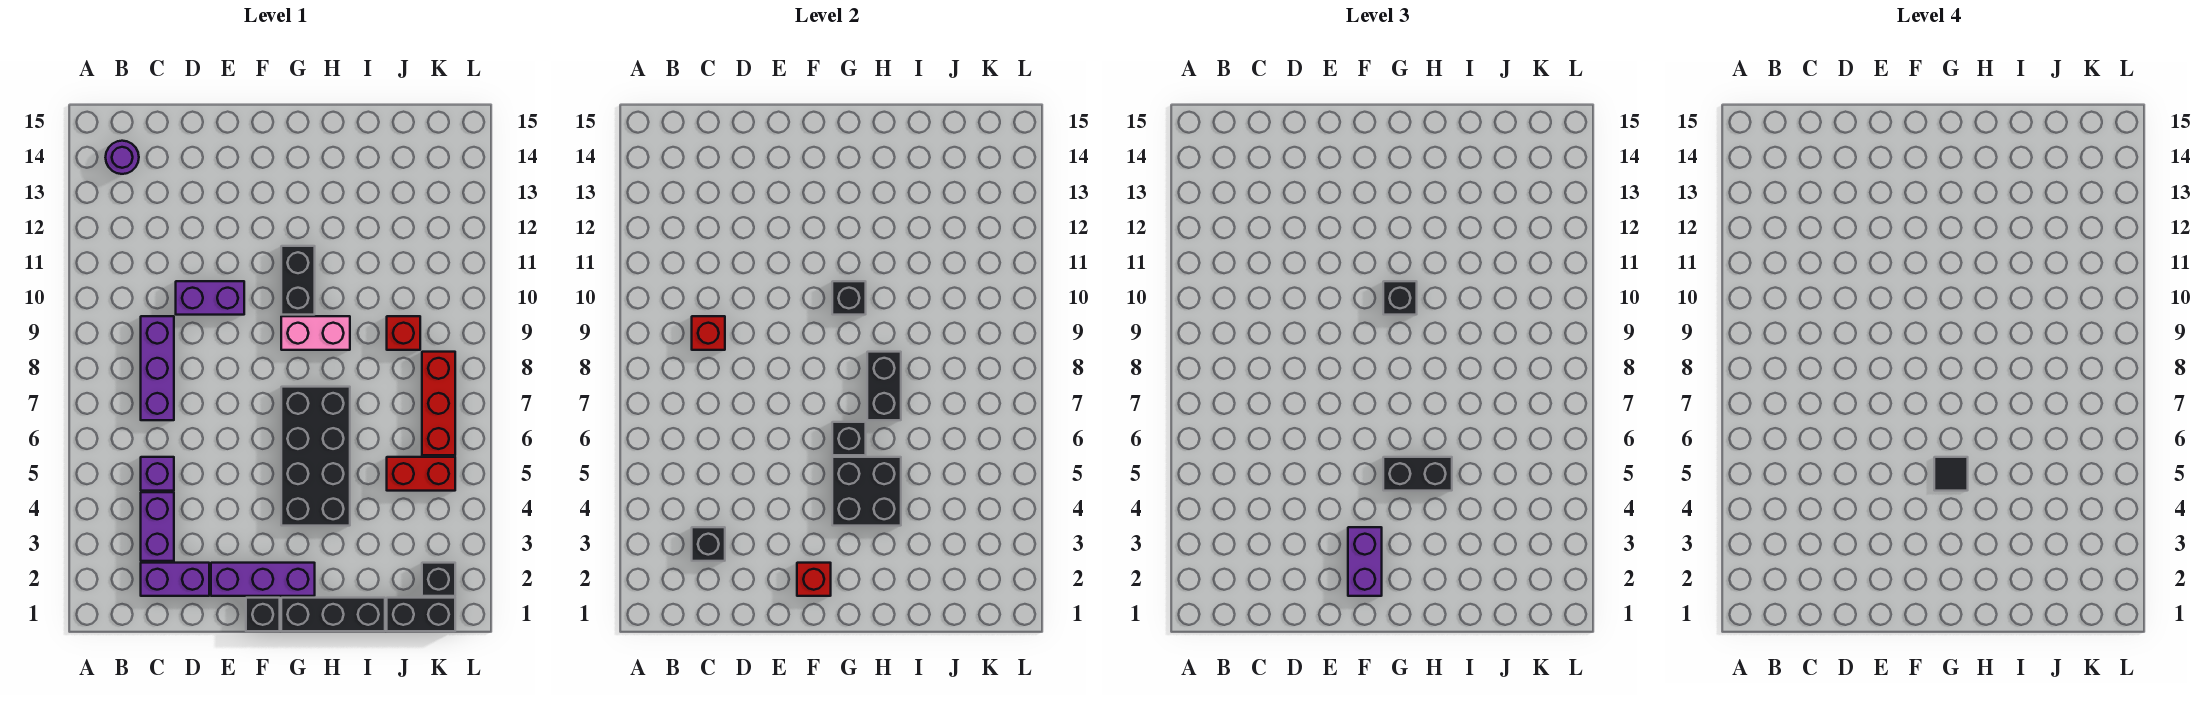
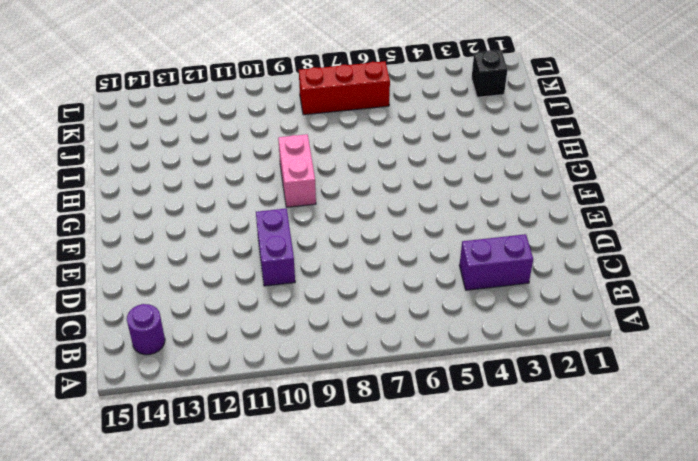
none -> purple brick C2:D2 level 1
none -> purple brick C5 level 1
none -> purple brick C7:C9 level 1

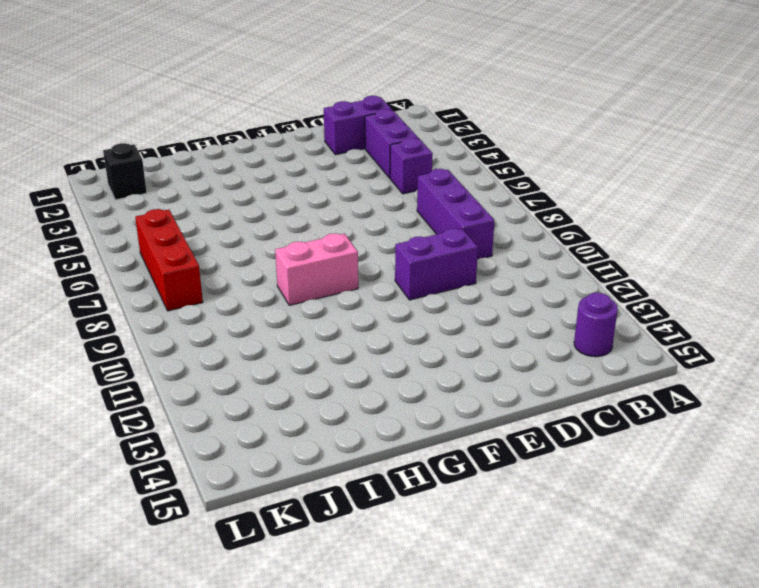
none -> purple brick E2:G2 level 1
none -> black brick F1 level 1
none -> black brick G1:I1 level 1

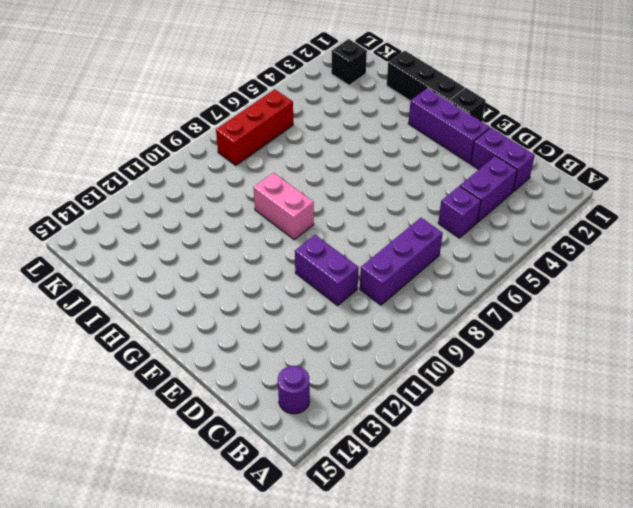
none -> black brick G4:H7 level 1
none -> black brick G10:G11 level 1
none -> black brick J1:K1 level 1

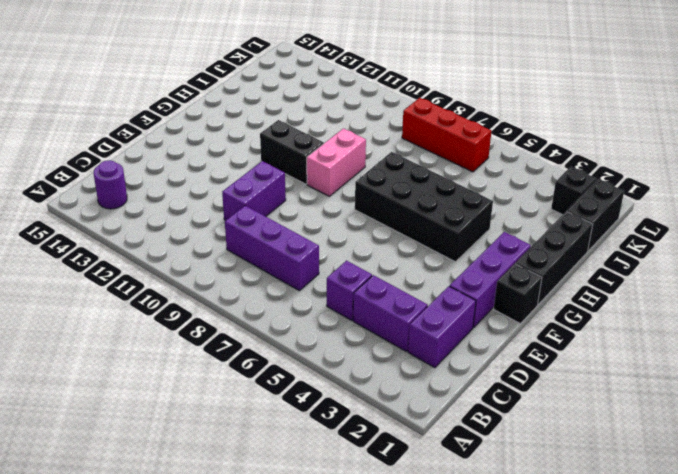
none -> red brick J5:K5 level 1
none -> red brick J9 level 1
none -> black brick C3 level 2

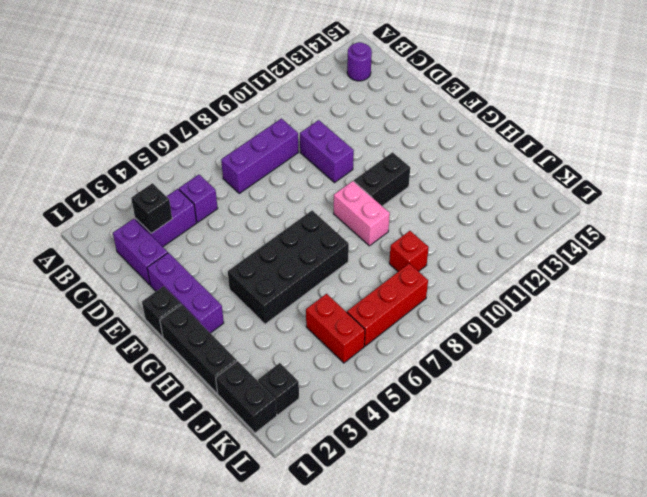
none -> red brick C9 level 2
none -> red brick F2 level 2
none -> black brick G4:H5 level 2

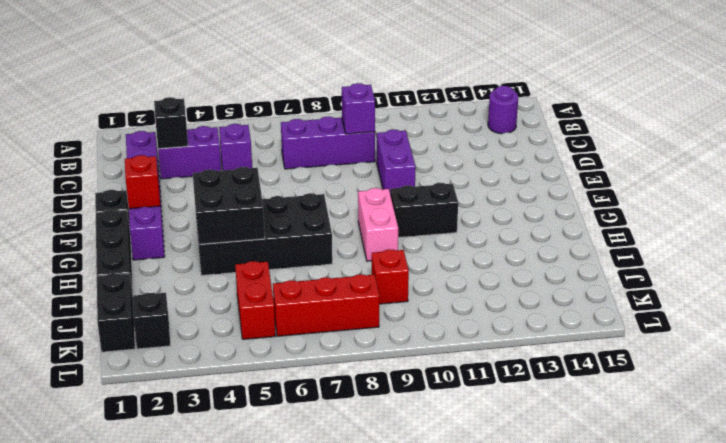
purple brick C9 level 2 -> red brick C9 level 2
none -> black brick G6 level 2
none -> black brick G10 level 2
none -> black brick H7:H8 level 2

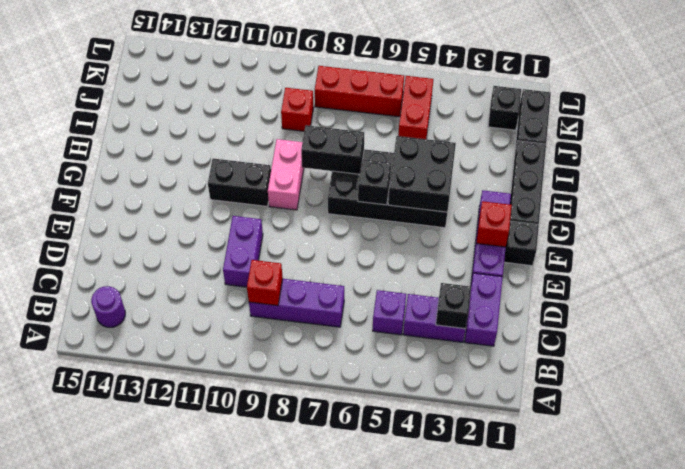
none -> black brick G10 level 2
none -> purple brick F2:F3 level 3
none -> black brick G5:H5 level 3

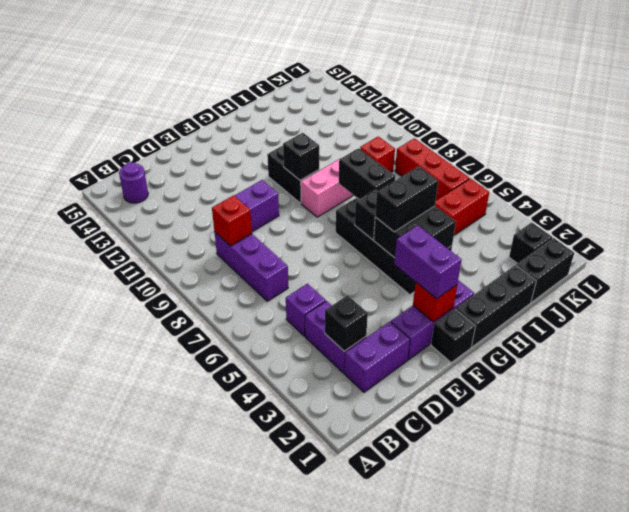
none -> black brick G10 level 3
none -> black tile G5 level 4

